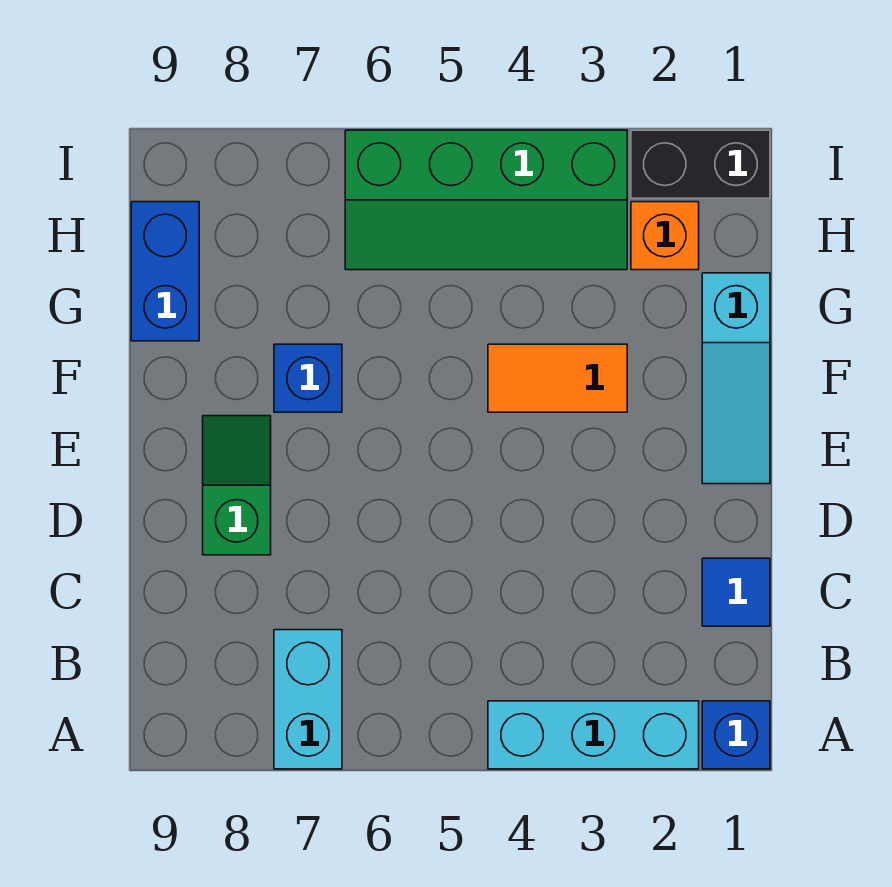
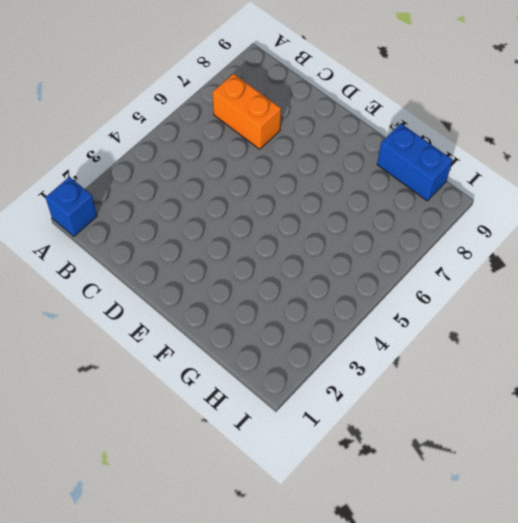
orange brick B7:C7 level 1 -> cyan brick A7:B7 level 1
none -> cyan brick A2:A4 level 1
none -> blue tile C1 level 1
none -> green slope D8:E8 level 1 top D

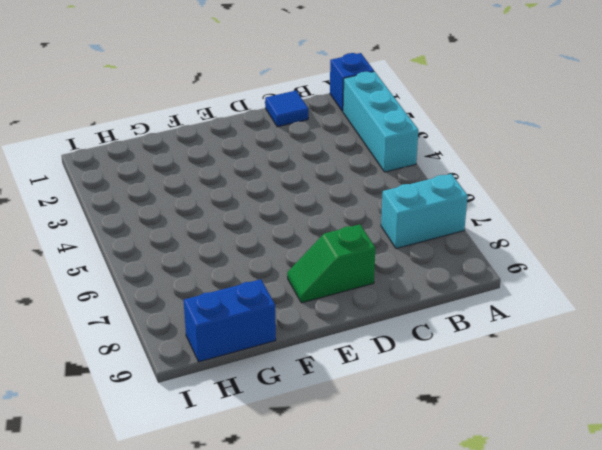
none -> cyan slope E1:G1 level 1 top G
none -> orange tile F3:F4 level 1
none -> blue brick F7 level 1

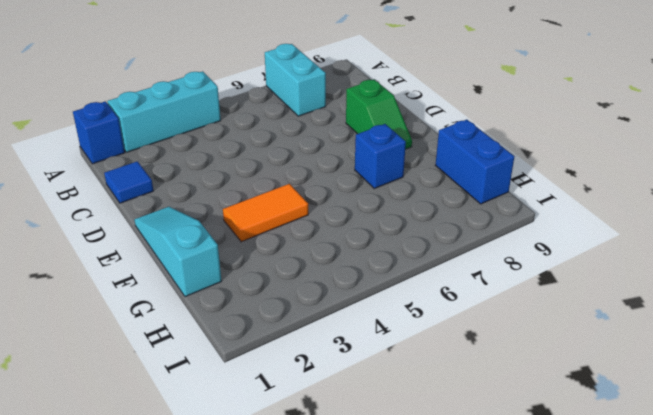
none -> orange brick H2 level 1
none -> green slope H3:I6 level 1 top I
none -> black brick I1:I2 level 1

